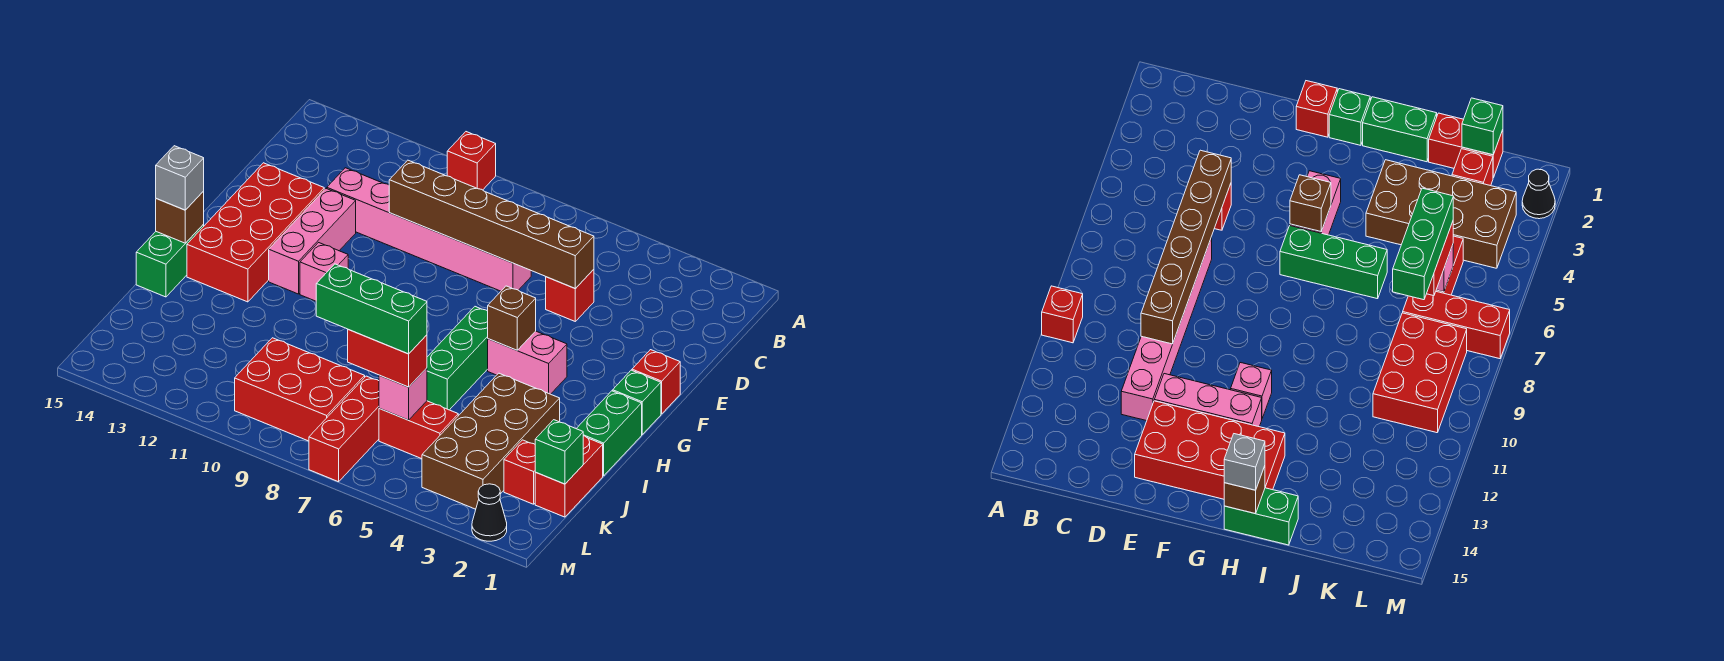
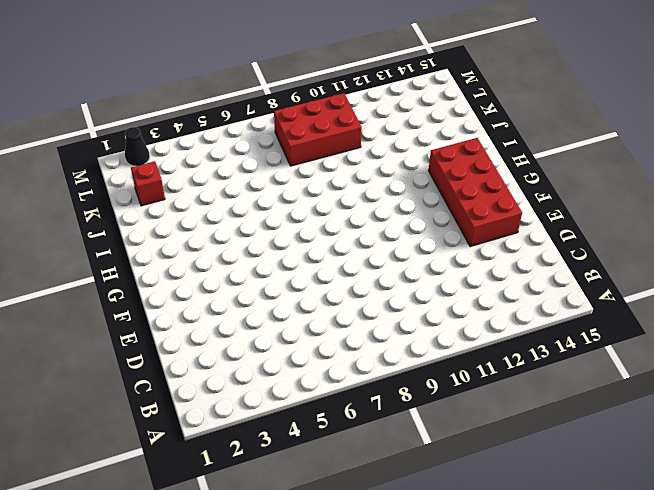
none -> red brick A10 level 1
none -> red brick D5 level 1
none -> pink brick D7:D12 level 1

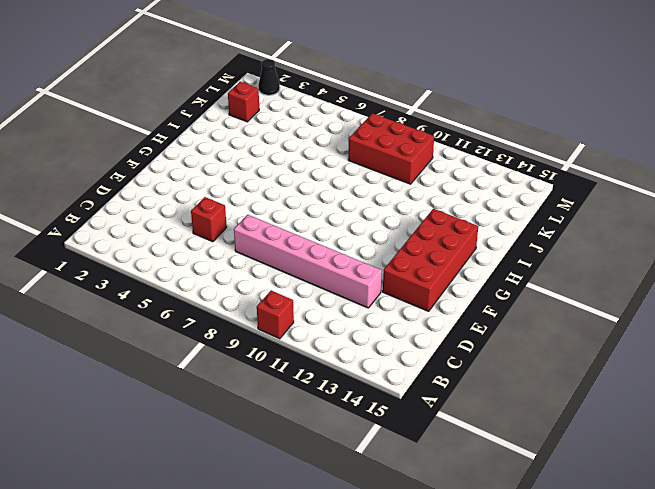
none -> pink brick E12:G12 level 1
none -> red brick F1 level 1
none -> green brick G1 level 1

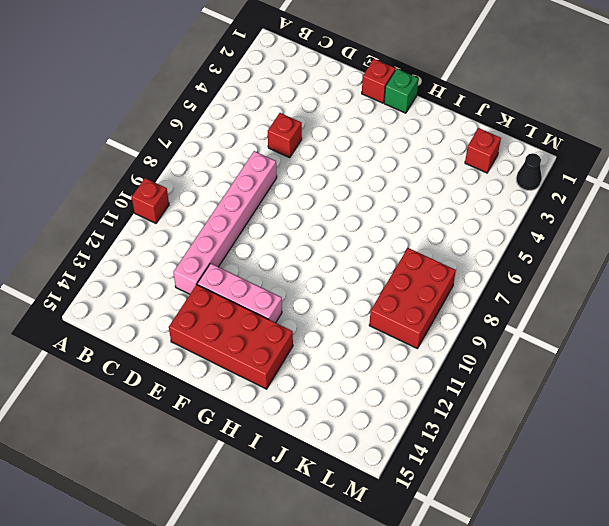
none -> pink brick G4:G5 level 1
none -> green brick G6:I6 level 1
none -> pink brick G11 level 1

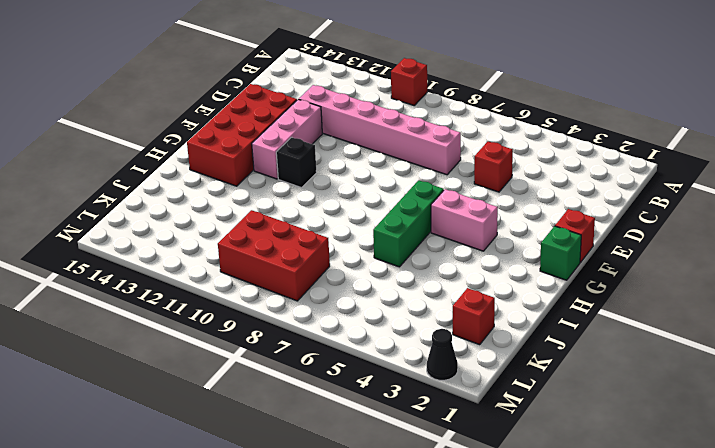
black brick G11 level 1 -> pink brick G11 level 1
none -> green brick H1:I1 level 1
none -> green brick H15:I15 level 1
none -> brown brick I3:L4 level 1

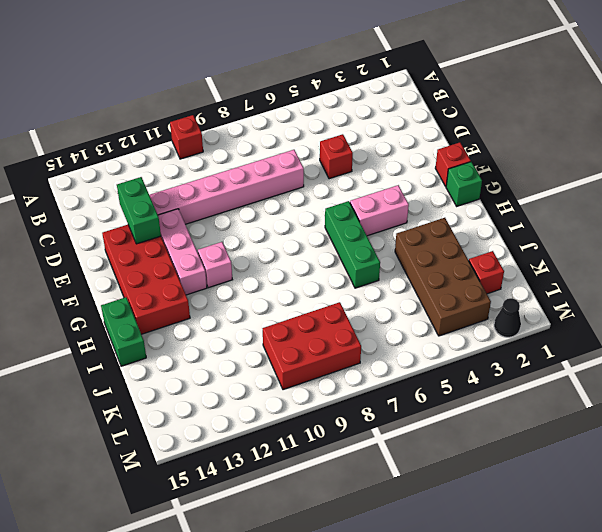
green brick D13:E13 level 2 -> green brick H1:I1 level 1
none -> red brick J1:K1 level 1
none -> red brick K5:K6 level 1
none -> red brick K7:M7 level 1

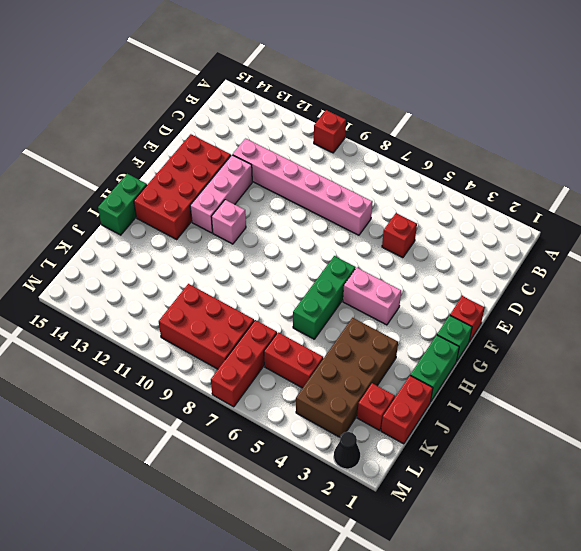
none -> brown brick D5:D10 level 2
none -> brown brick G5 level 2
none -> brown brick H15 level 2

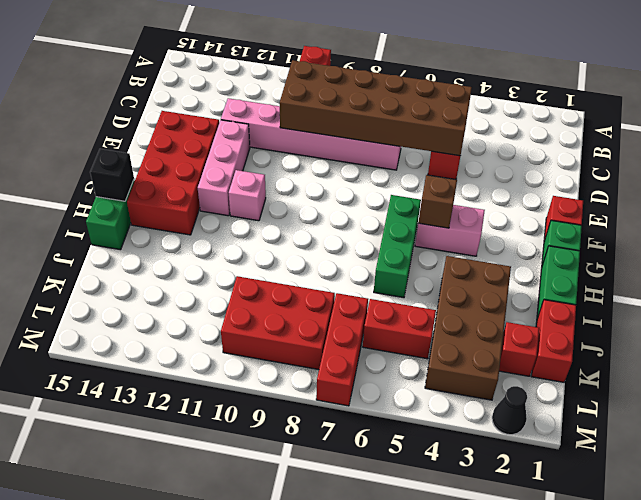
brown brick C5:D10 level 2 -> brown brick D5:D10 level 2
black brick H15 level 2 -> brown brick H15 level 2
none -> green brick K1 level 2
none -> pink brick K6 level 2
none -> grey brick H15 level 3

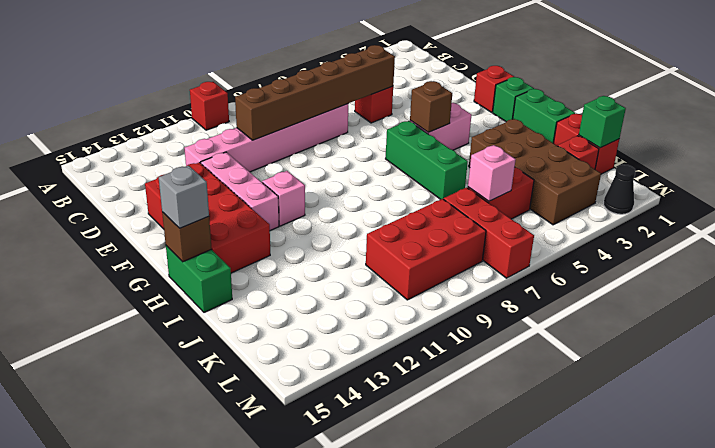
none -> red brick K6:K7 level 3
none -> green brick K6:K8 level 4

